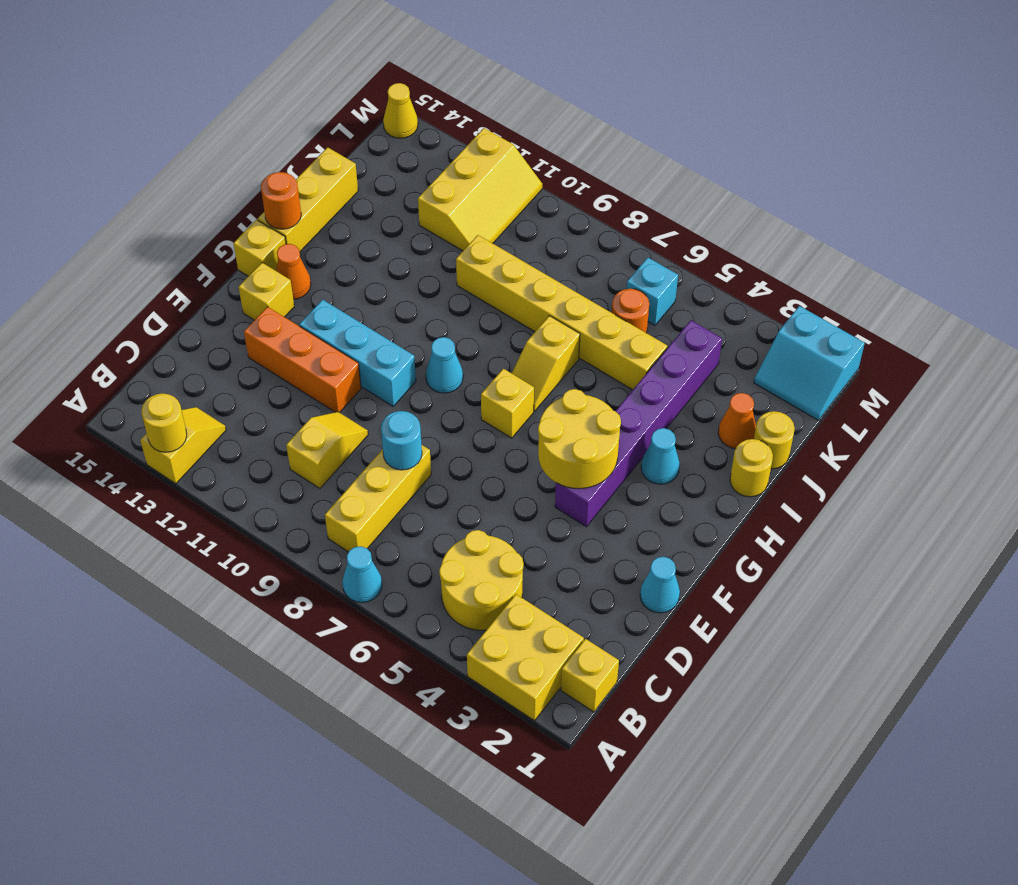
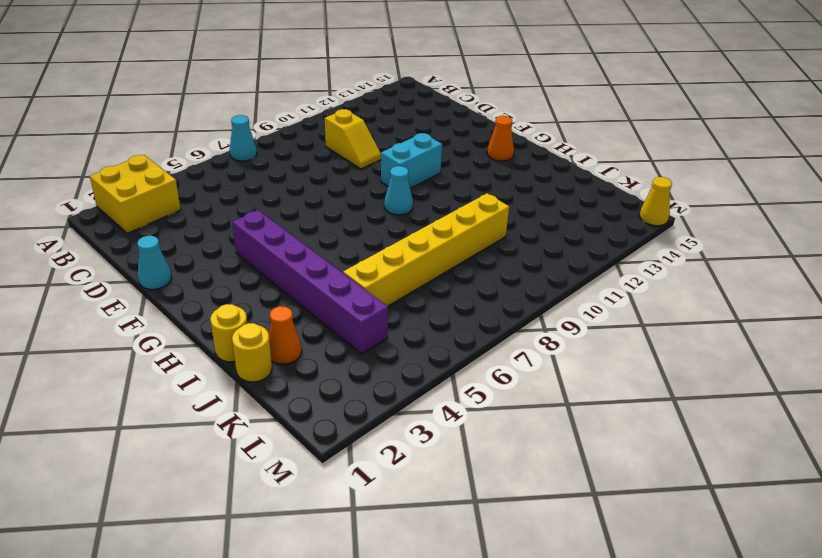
cyan brick F10:F11 level 1 -> cyan brick F10:F12 level 1
none -> yellow slope A13:B13 level 1 top A
none -> yellow brick B1 level 1
none -> yellow round brick B4:C5 level 1
none -> yellow brick B8:D8 level 1

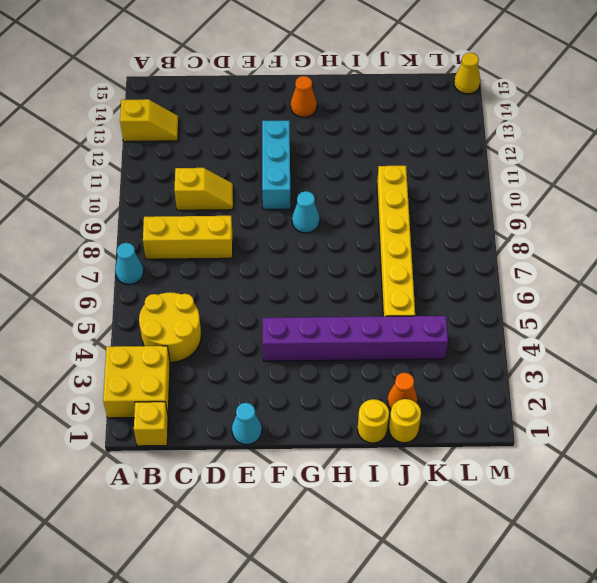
none -> orange brick E11:E13 level 1
none -> yellow brick F14 level 1
none -> yellow brick G7 level 1
none -> yellow brick G15 level 1

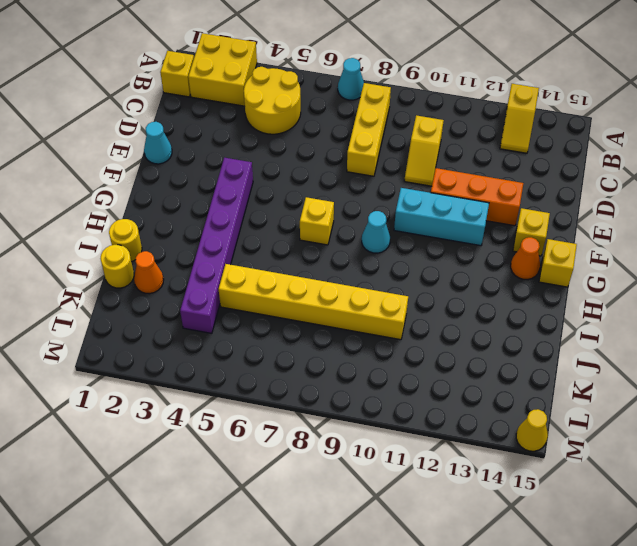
none -> cyan cone H3 level 1
none -> yellow slope H7:I7 level 1 top I
none -> yellow brick H15:J15 level 1
none -> orange round brick K6 level 1

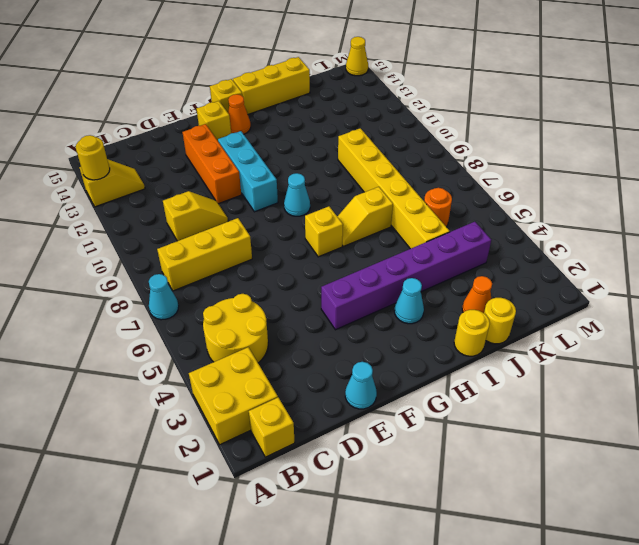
none -> yellow slope K11:M12 level 1 top 12
none -> cyan slope L1:M2 level 1 top M
none -> cyan brick L6 level 1
none -> cyan round brick D8 level 2

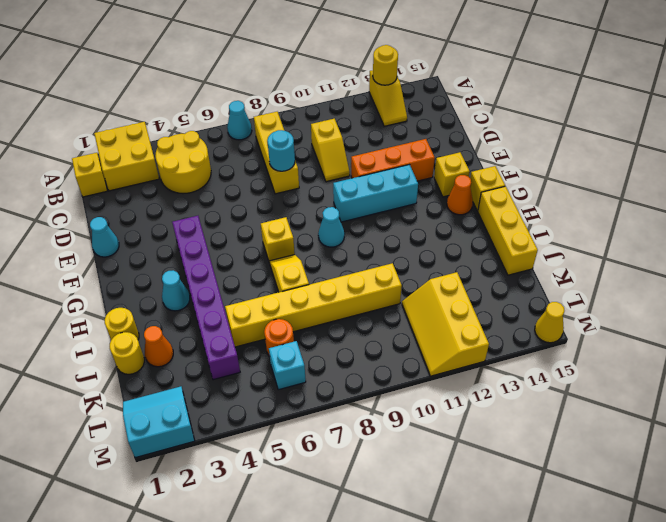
none -> yellow round brick F4:G5 level 2
none -> orange round brick H15 level 2

